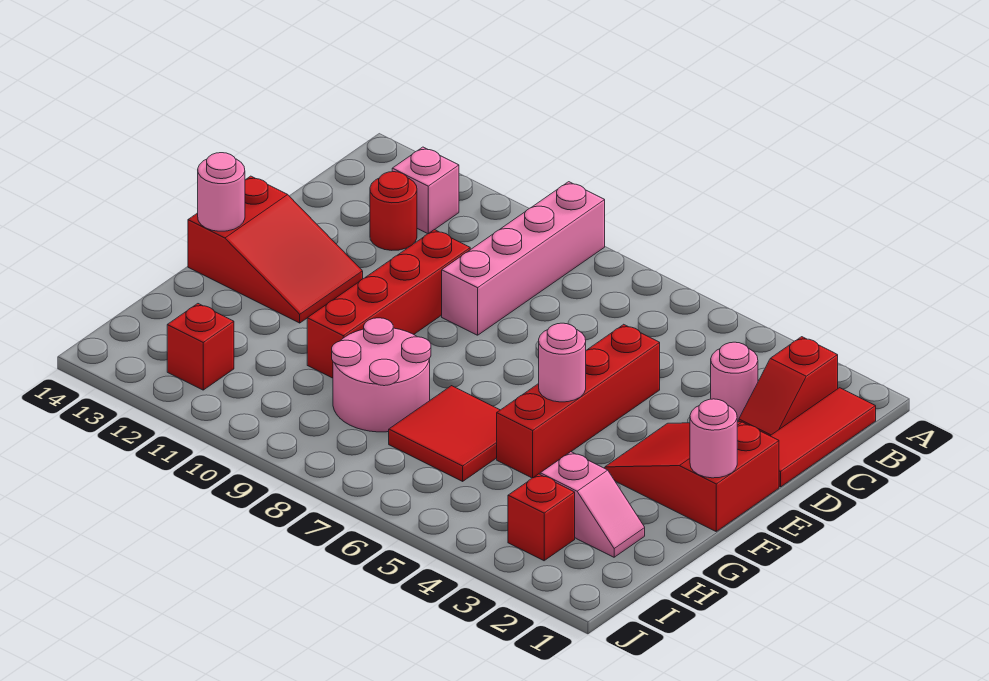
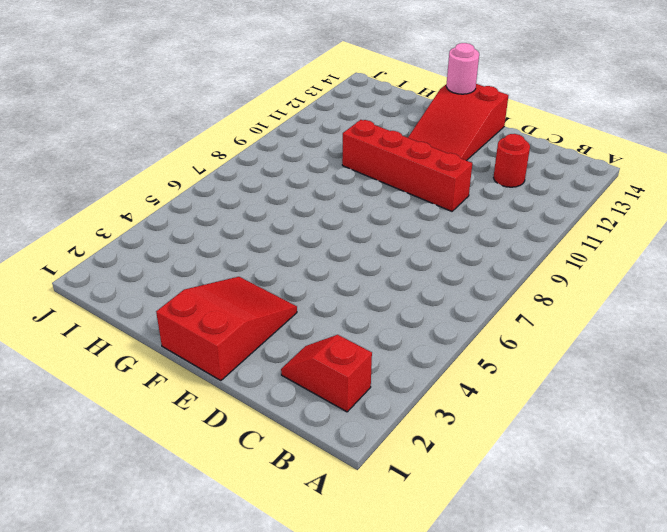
none -> pink brick A9:D9 level 1
none -> red tile B1:D1 level 1
none -> pink brick B12 level 1

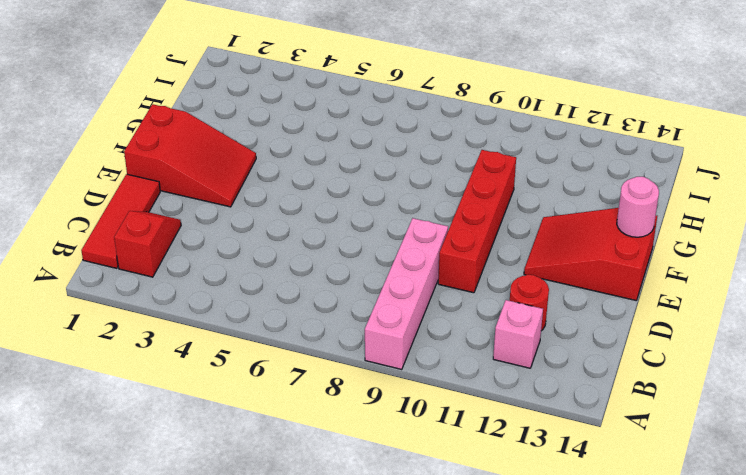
none -> pink round brick C3 level 1
none -> red brick D5:G5 level 1
none -> red tile G6:H7 level 1

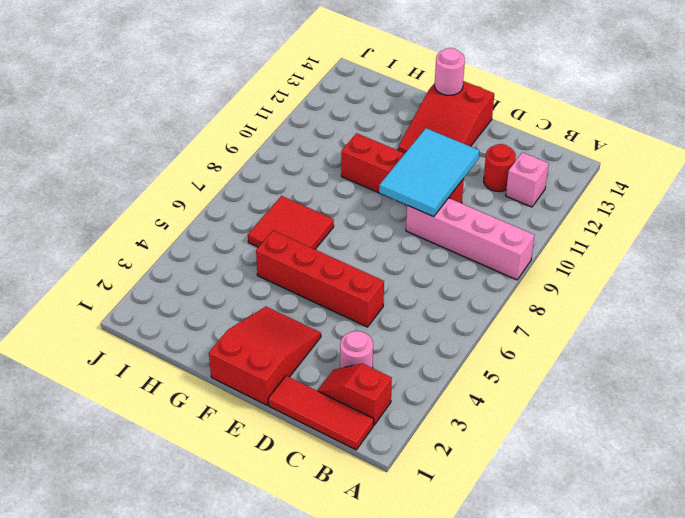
cyan tile D9:E11 level 2 -> none
none -> pink round brick G8:H9 level 1
none -> pink slope H2:H3 level 1 top 3
none -> red brick I3 level 1

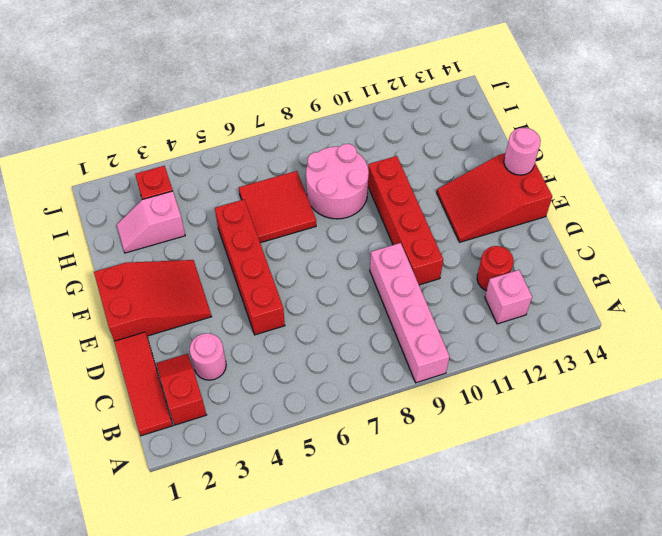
none -> red brick I12 level 1
none -> pink round brick F1 level 2
none -> pink round brick F5 level 2

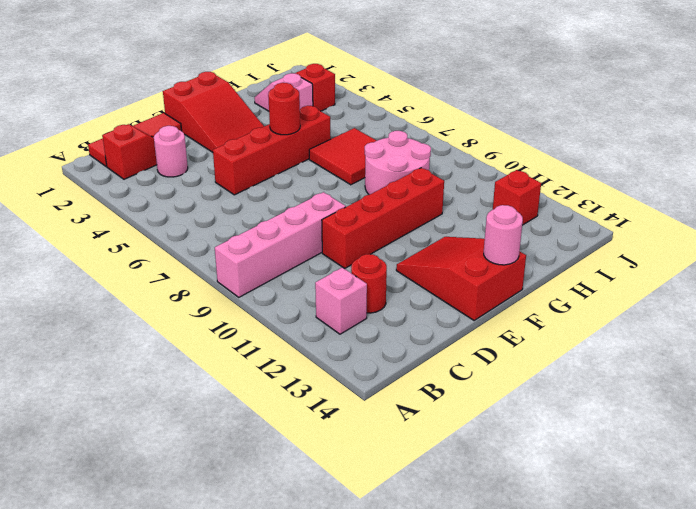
red round brick F5 level 2 -> pink round brick F5 level 2
none -> pink round brick F1 level 2

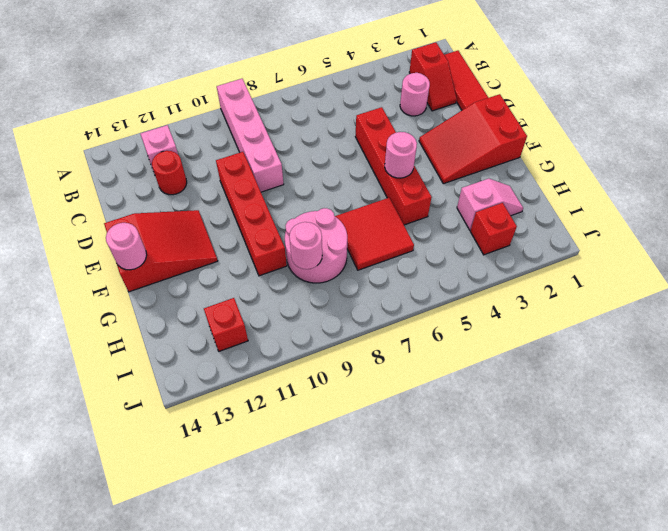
pink round brick H9 level 2 -> pink round brick F1 level 2

